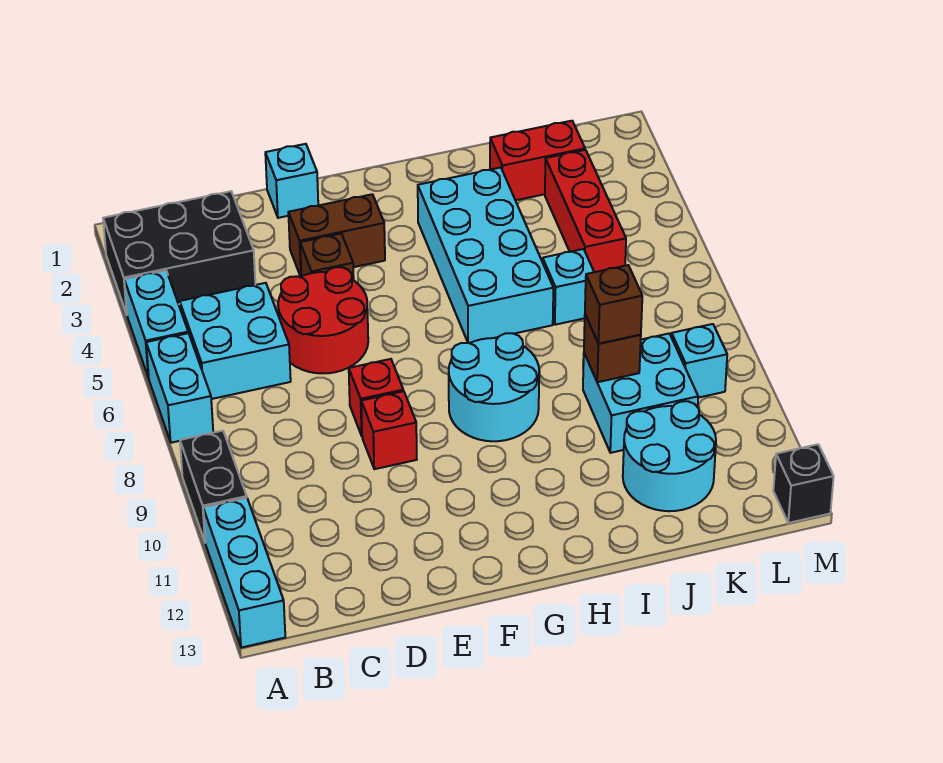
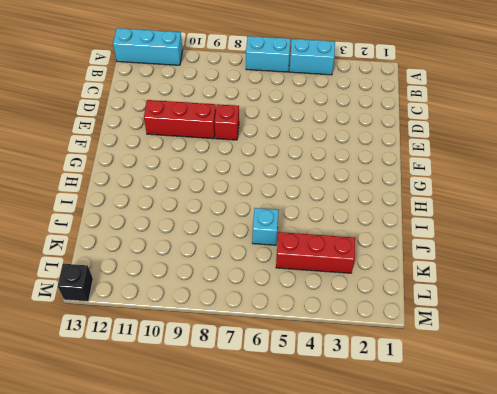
red brick E9:E11 level 1 -> red brick E9 level 1
none -> black brick A2:C3 level 1
none -> black brick A9:A10 level 1
none -> cyan brick B5:C6 level 1

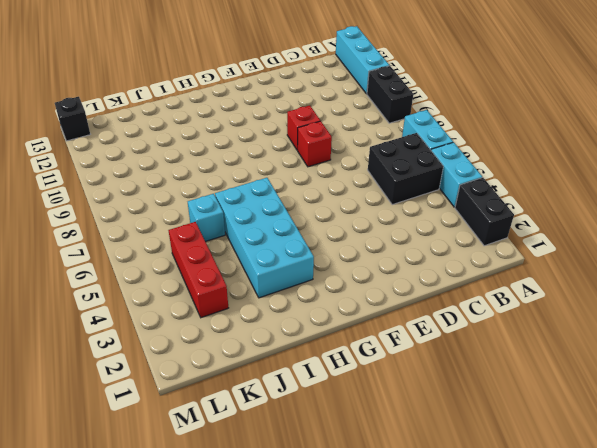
black brick A2:A3 level 1 -> black brick A2:C3 level 1
black brick B5:C6 level 1 -> cyan brick B5:C6 level 1
none -> red round brick D5:E6 level 1
none -> cyan brick E1 level 1
none -> brown brick E3:F3 level 1

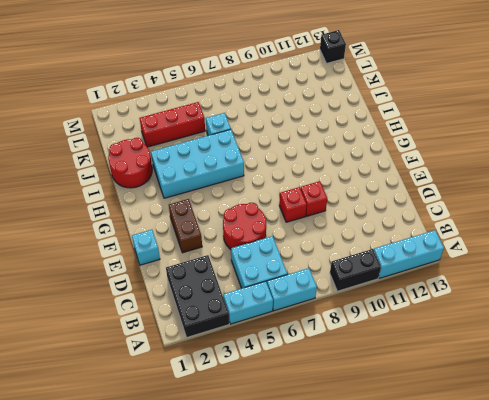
red round brick I1:J2 level 1 -> red brick J2:K2 level 1
none -> brown brick E4 level 1
none -> cyan round brick G8:H9 level 1
none -> cyan brick J9:K10 level 1

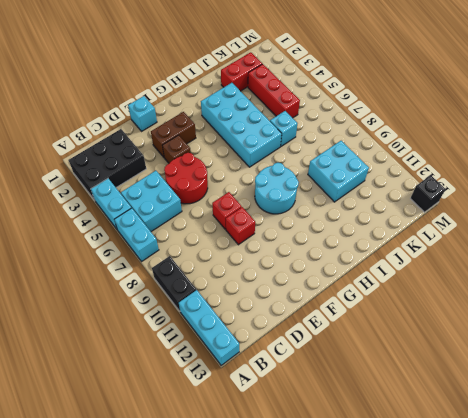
none -> cyan round brick J11:K12 level 1
none -> cyan brick L9 level 1
none -> brown brick J9 level 2

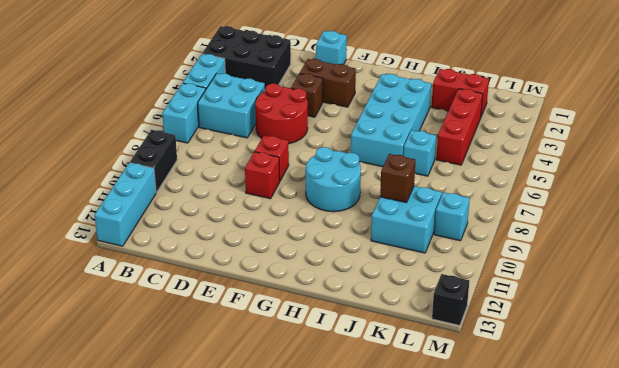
none -> cyan round brick J11:K12 level 1
none -> brown brick J9 level 3

